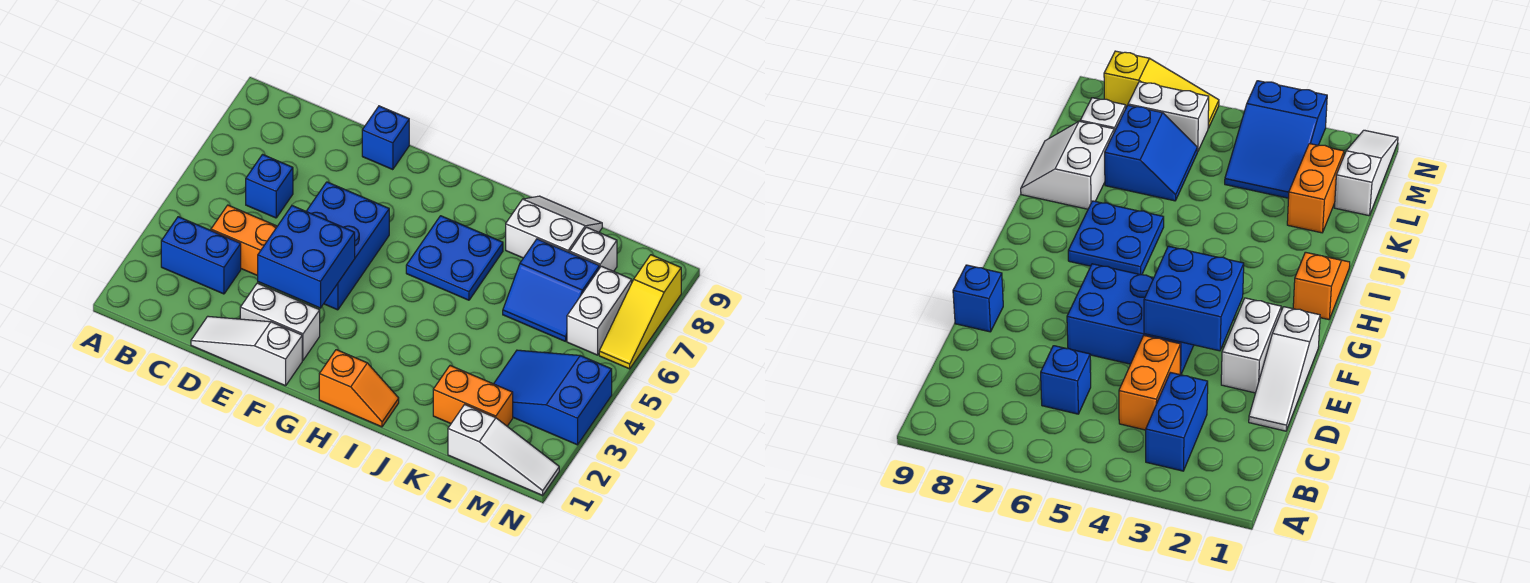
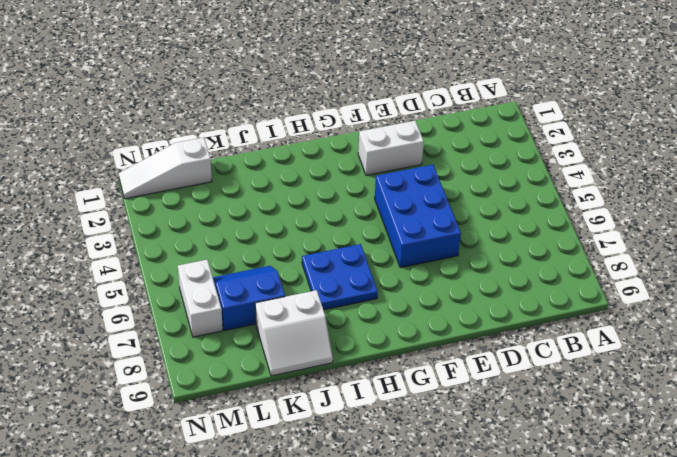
none -> blue brick B3:C3 level 1
none -> orange brick C4:D4 level 1
none -> blue brick C6 level 1

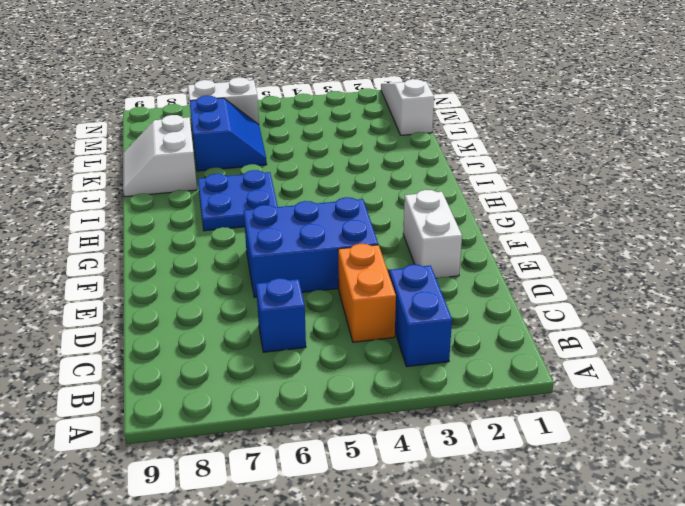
none -> white slope D1:F1 level 1 top F
none -> blue brick E9 level 1
none -> orange slope H1:I1 level 1 top H

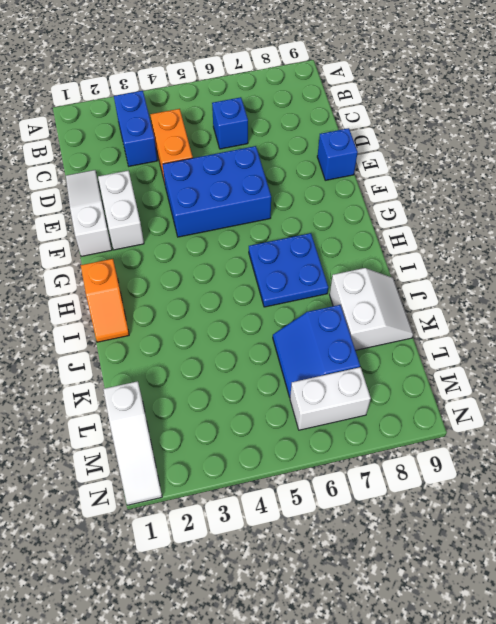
none -> orange brick K2:L2 level 1
none -> blue slope L3:N4 level 1 top N
none -> white brick L8 level 1

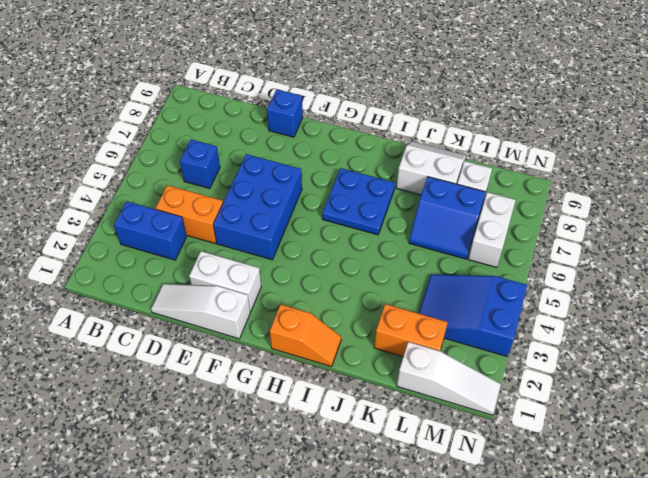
none -> yellow slope N6:N8 level 1 top 8
none -> blue brick E3:F4 level 2

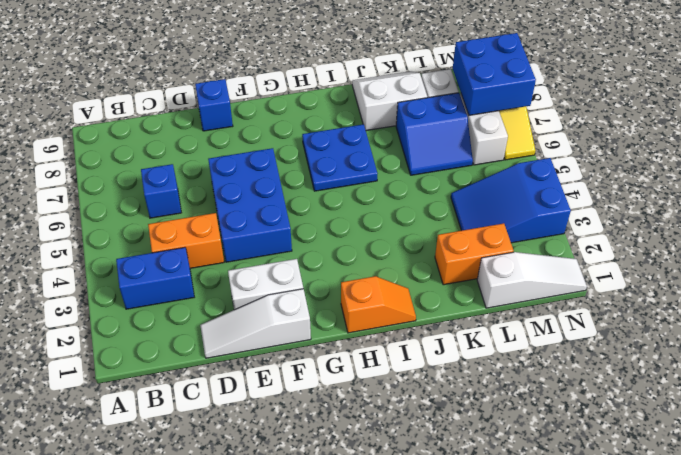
blue brick M7:N8 level 2 -> blue brick E3:F4 level 2

